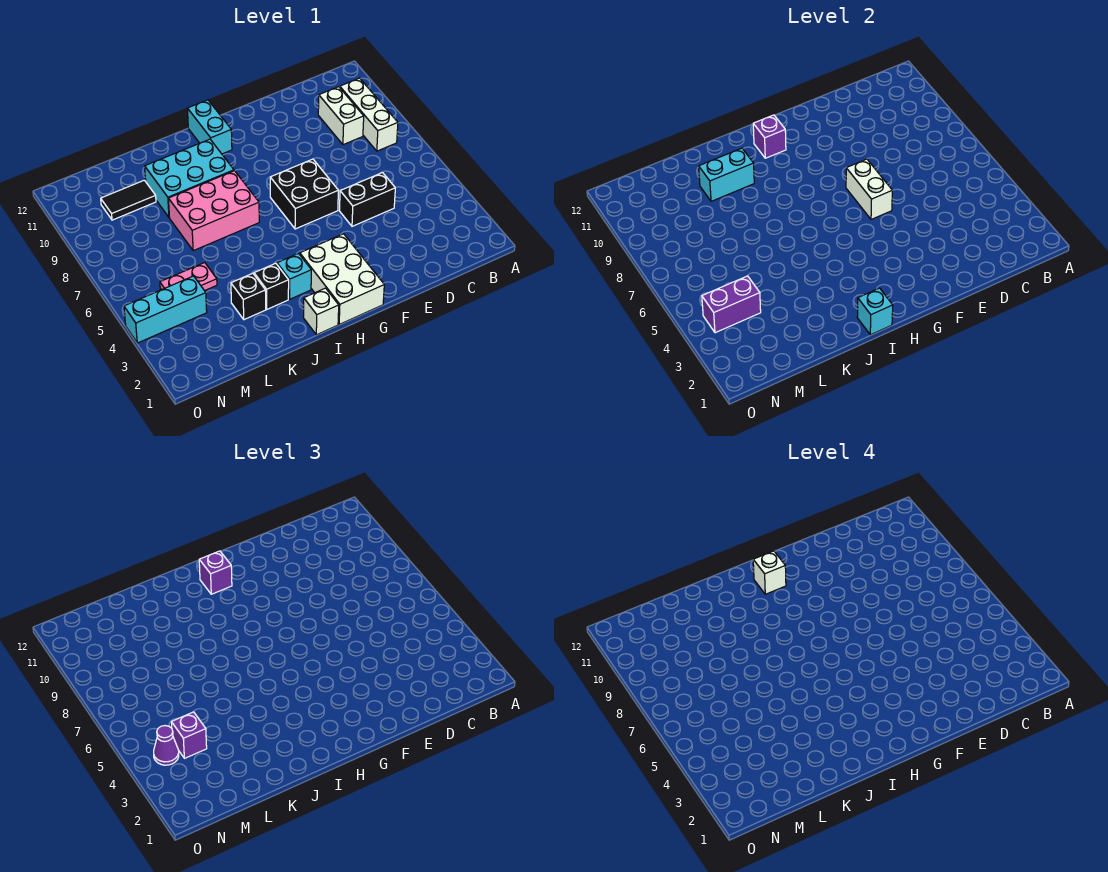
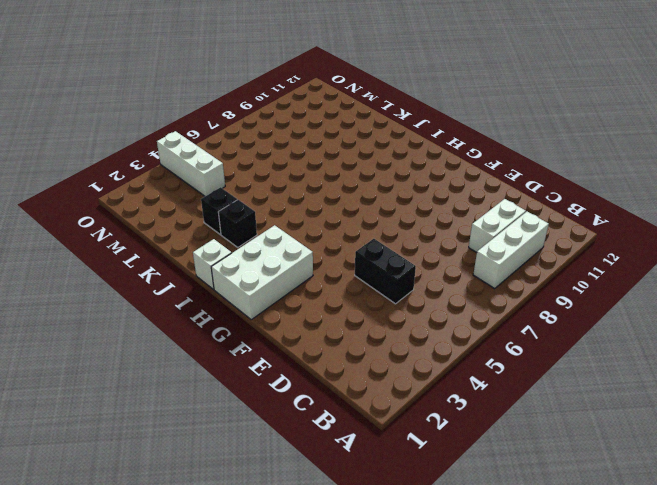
white brick M4:O4 level 1 -> cyan brick M4:O4 level 1
none -> black brick F6:G7 level 1
none -> cyan brick H11:H12 level 1
none -> cyan brick I3 level 1

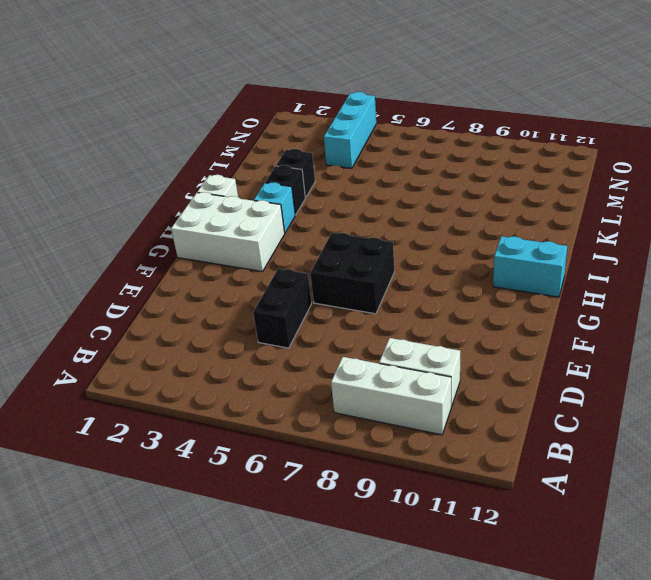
none -> pink brick I7:K8 level 1
none -> cyan brick I9:K10 level 1
none -> pink plate L5:M5 level 1

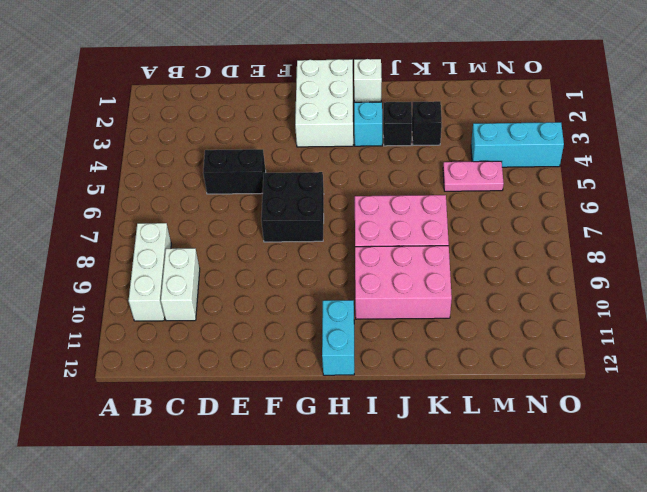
pink brick I9:K10 level 1 -> cyan brick I9:K10 level 1
none -> black tile L10:M10 level 1
none -> white brick F6:F7 level 2
none -> purple brick H11 level 2

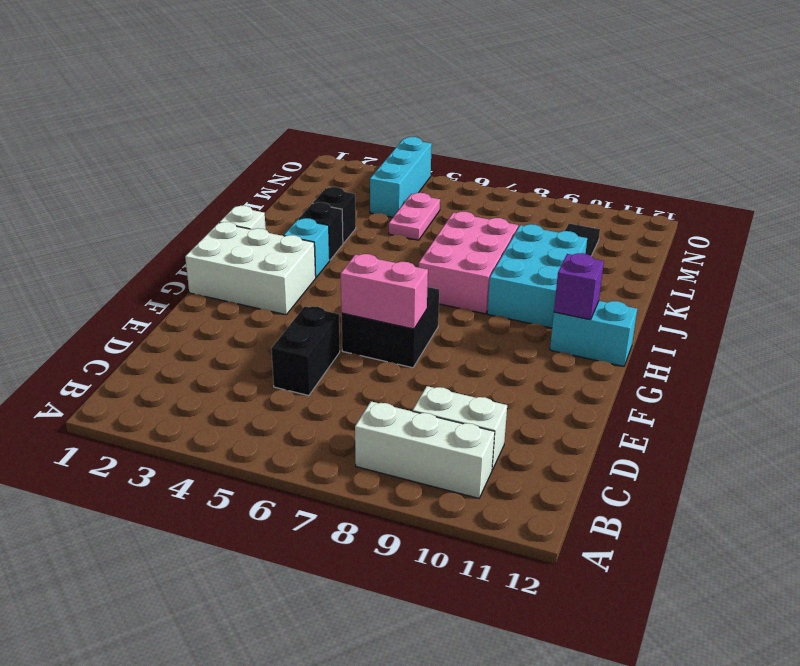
pink brick F6:F7 level 2 -> white brick F6:F7 level 2
none -> cyan brick I1 level 2
none -> cyan brick J10:K10 level 2
none -> purple brick M4:N4 level 2

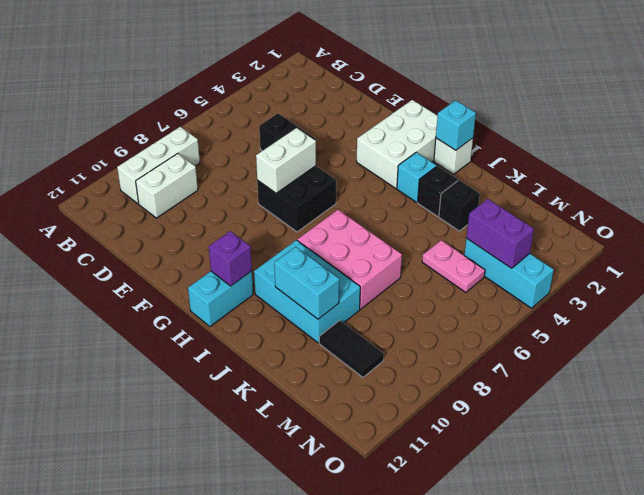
none -> purple brick H11 level 3
none -> purple brick M4 level 3
none -> purple cone N4 level 3

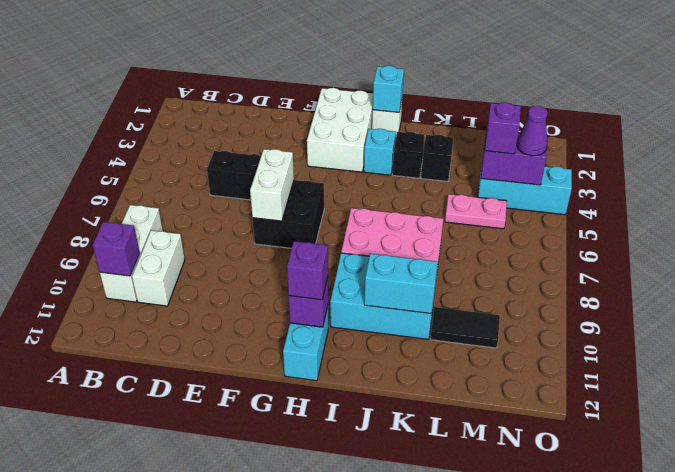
purple brick B10 level 2 -> none
none -> white brick H11 level 4

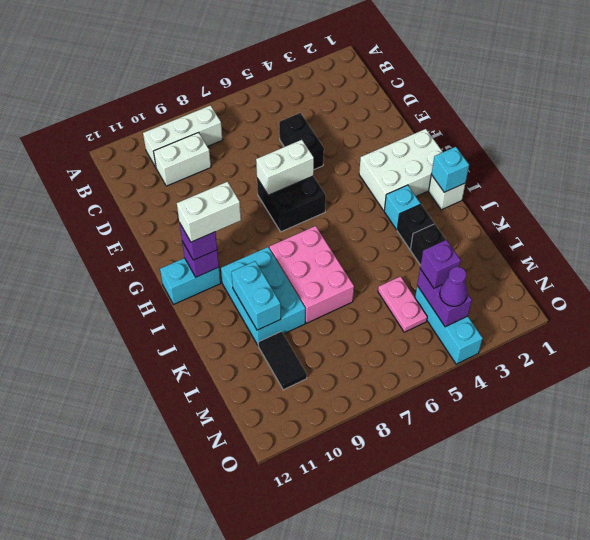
white brick H10:H11 level 4 -> white brick H11 level 4

